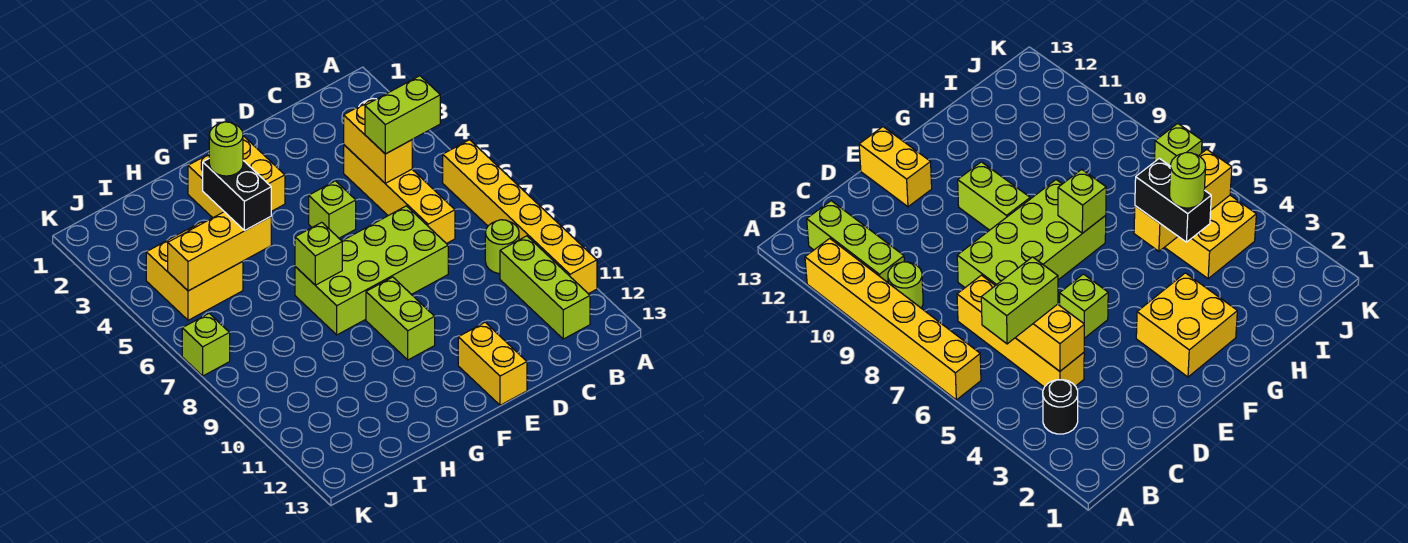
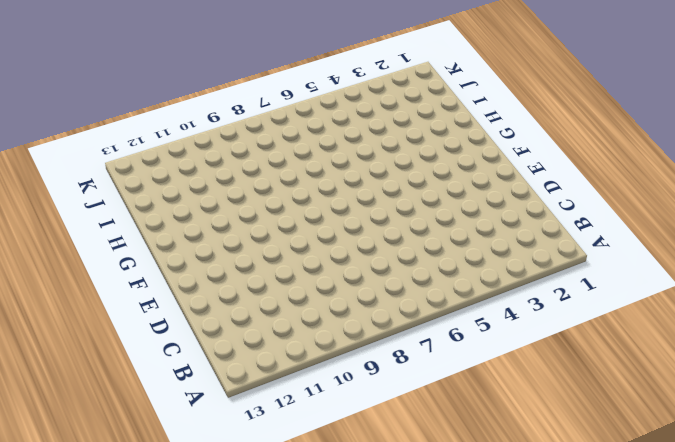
none -> yellow brick A6:A11 level 1
none -> black round brick B3 level 1
none -> lime round brick B9 level 1

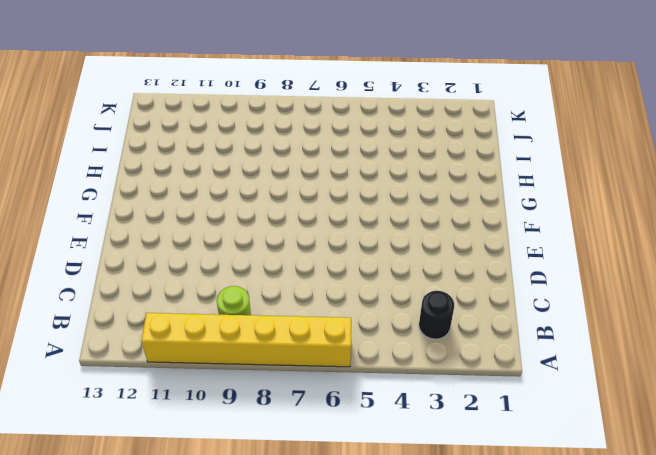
none -> lime brick B10:B12 level 1
none -> yellow brick C4:C7 level 1
none -> lime brick D7:G8 level 1

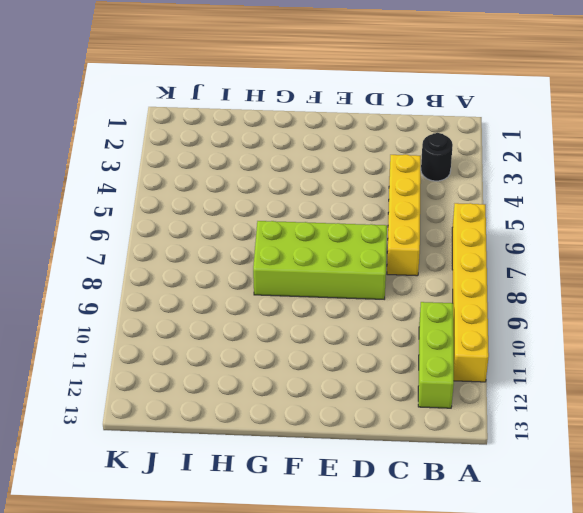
none -> lime round brick B9 level 1
none -> lime brick E5 level 1
none -> yellow brick E12:E13 level 1

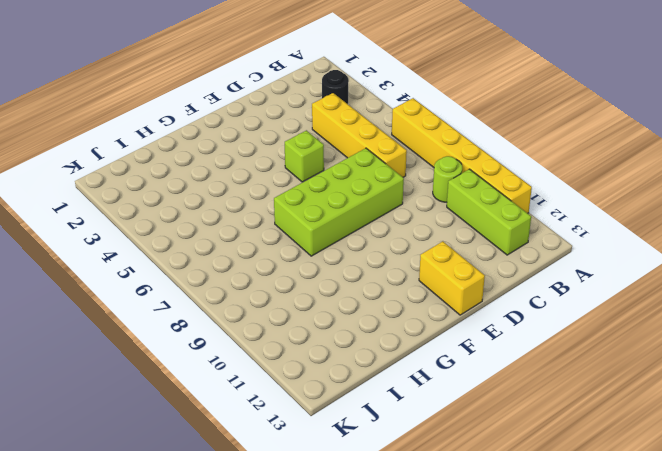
none -> yellow brick F2:G3 level 1
none -> lime brick F9:F10 level 1
none -> yellow brick I4:J5 level 1

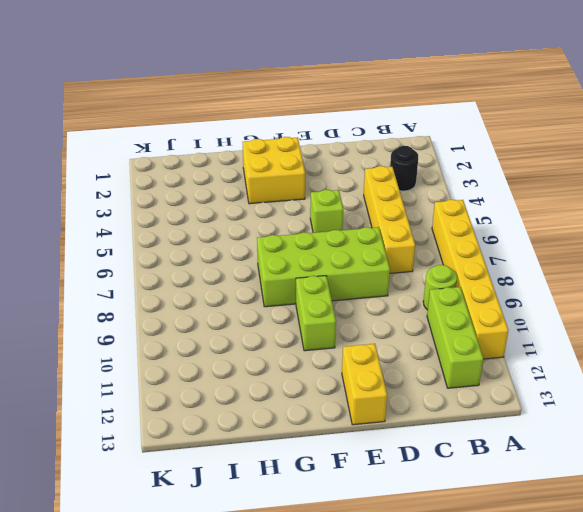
none -> yellow brick I4:J5 level 1
none -> lime brick K7 level 1
none -> yellow brick C4:C5 level 2

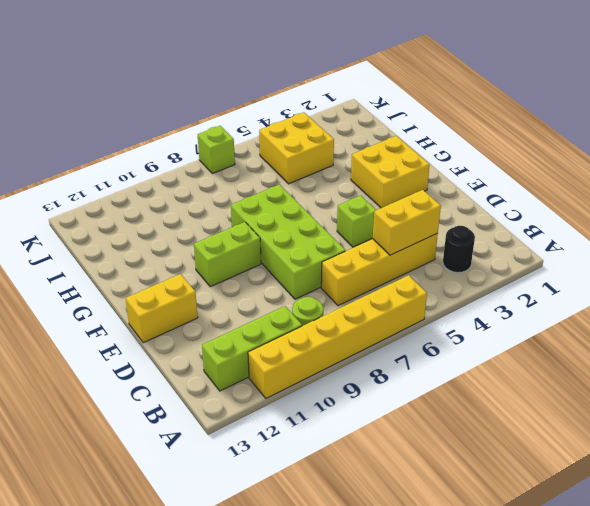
none -> lime brick G7 level 2
none -> yellow brick H5:J5 level 2
none -> lime brick B5:C5 level 3

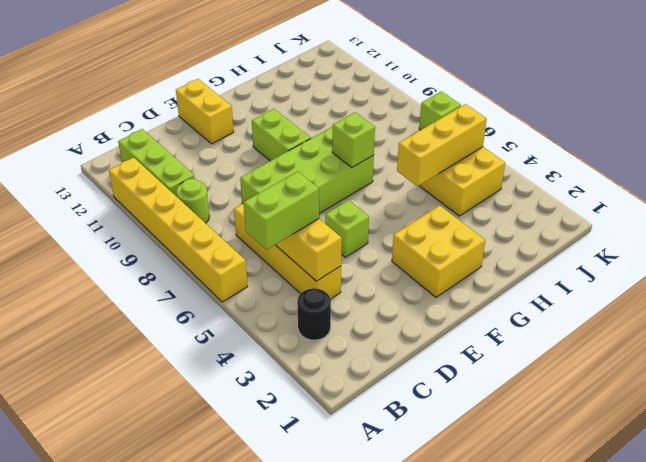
none -> black brick H4:H5 level 3
none -> lime round brick H4 level 4

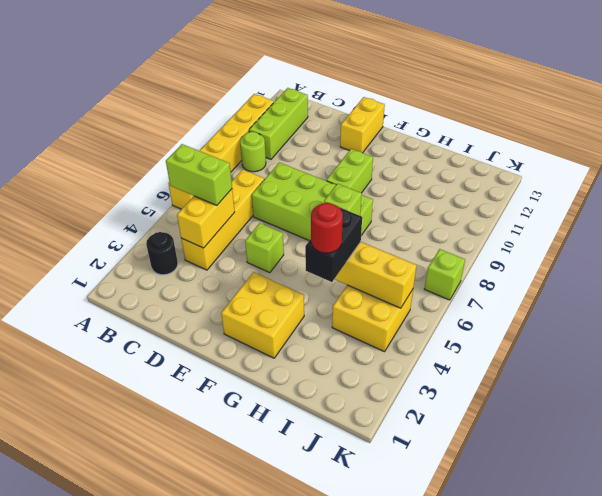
red round brick H4 level 4 -> lime round brick H4 level 4

